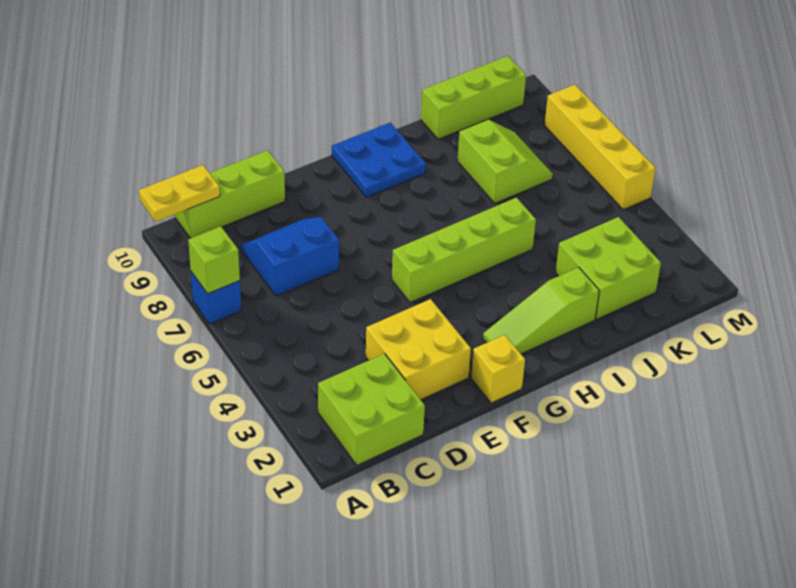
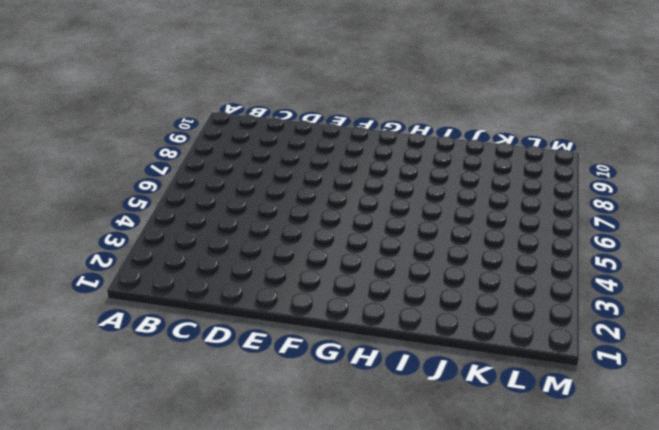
none -> blue brick A7 level 1
none -> lime brick B1:C2 level 1
none -> lime brick B10:D10 level 1

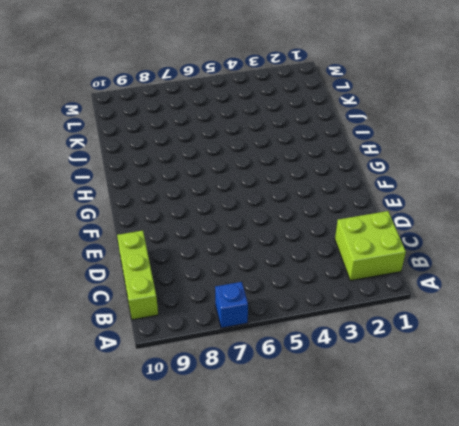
none -> blue slope C7:D8 level 1 top 7
none -> yellow brick D2:E3 level 1
none -> yellow brick F1 level 1

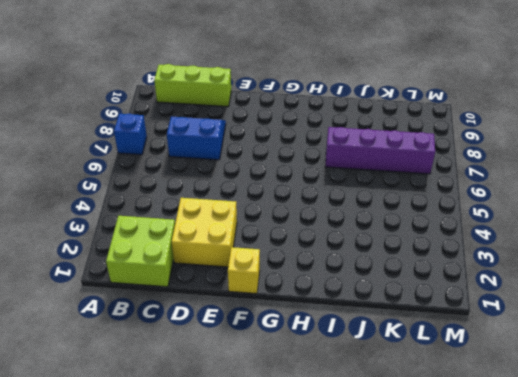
purple brick I7:L7 level 1 -> lime slope J7:K8 level 1 top J
none -> lime brick F5:I5 level 1
none -> lime slope G2:I2 level 1 top I
none -> blue plate G9:H10 level 1

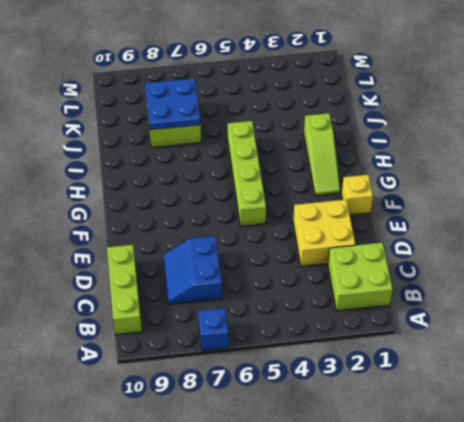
blue plate J7:K8 level 2 -> blue plate G9:H10 level 1
none -> lime brick J2:K3 level 1
none -> lime brick J10:L10 level 1
none -> yellow brick M5:M8 level 1

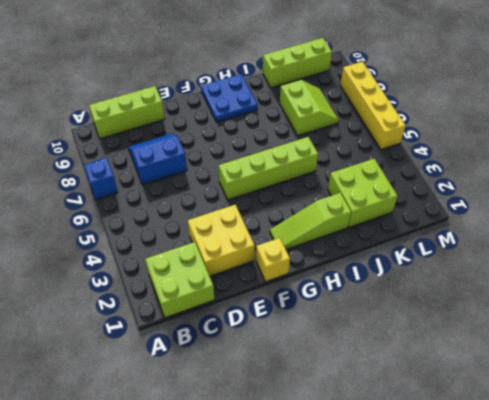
none -> lime brick A7 level 2
none -> yellow plate A10:B10 level 2

